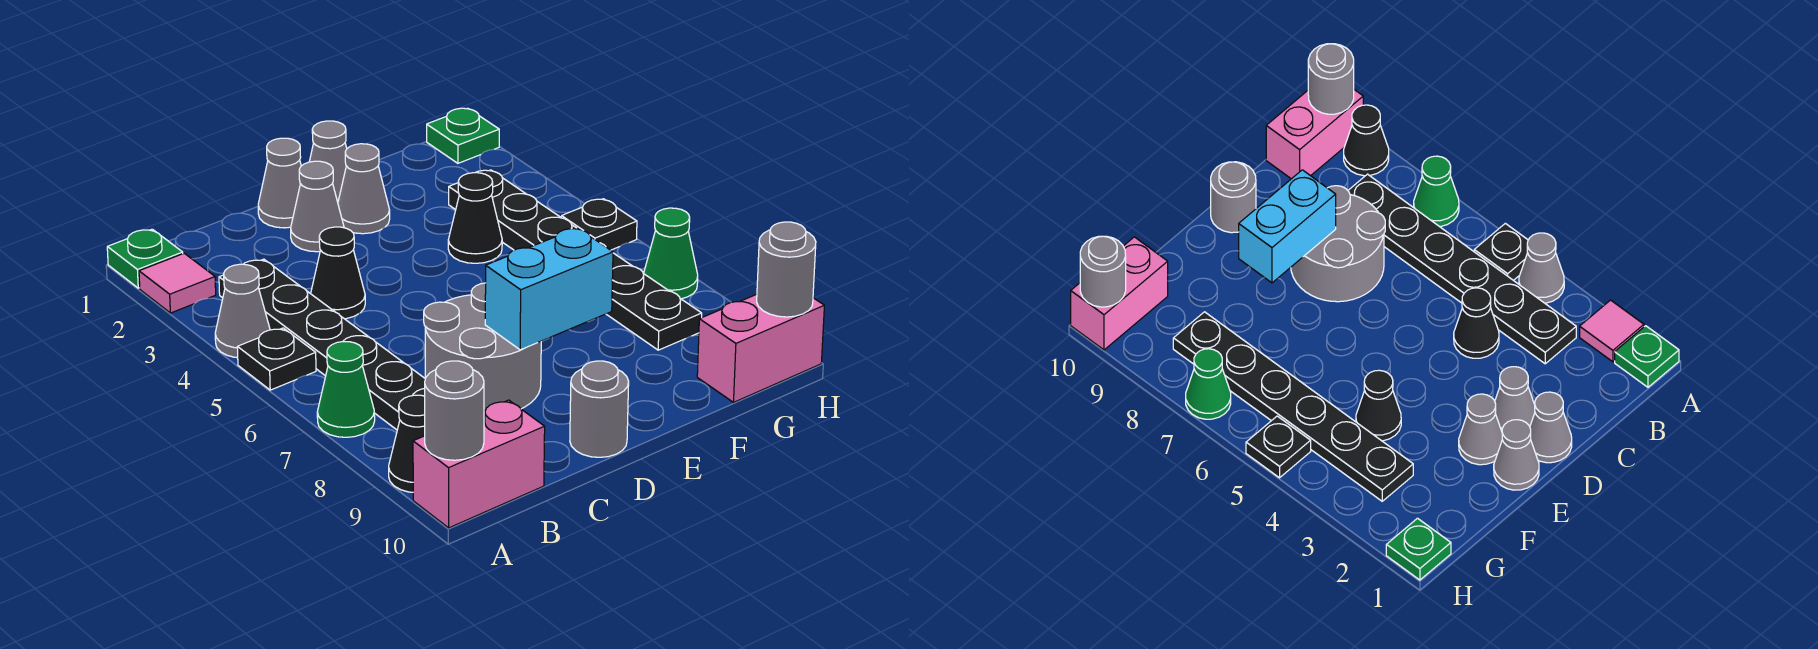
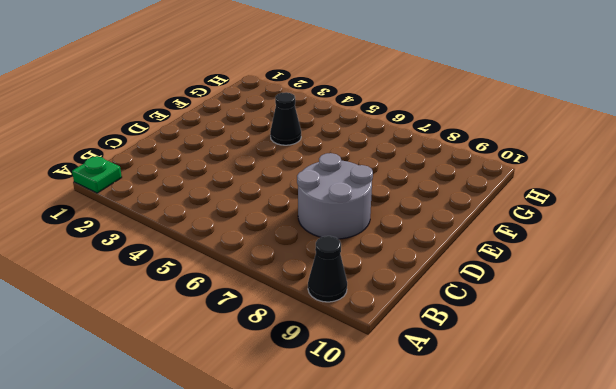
none -> pink tile A2 level 1
none -> grey cone A4 level 1
none -> black plate A5 level 1

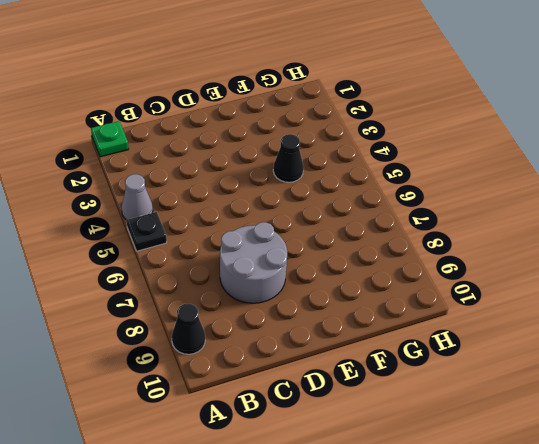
none -> pink tile A2 level 1
none -> green cone A7 level 1
none -> pink brick A10:B10 level 1

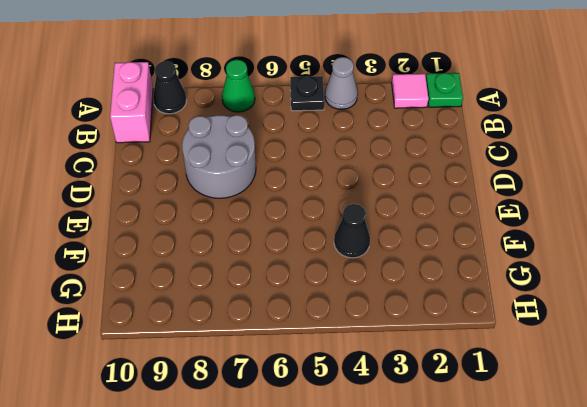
none -> black plate B3:B8 level 1
none -> black cone C4 level 1
none -> grey cone D1 level 1

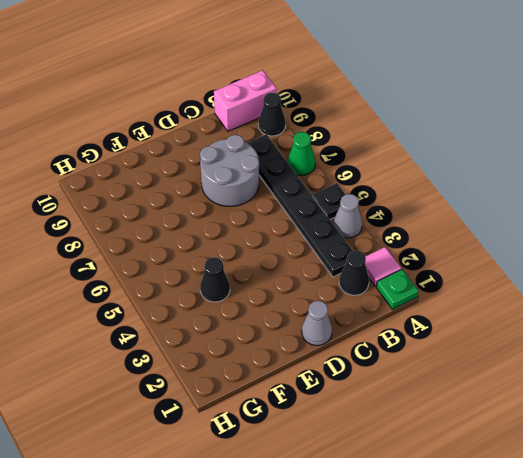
black cone B2 level 1 -> black cone C4 level 1
none -> grey cone D2 level 1
none -> grey round brick D10 level 1
none -> grey cone E1 level 1

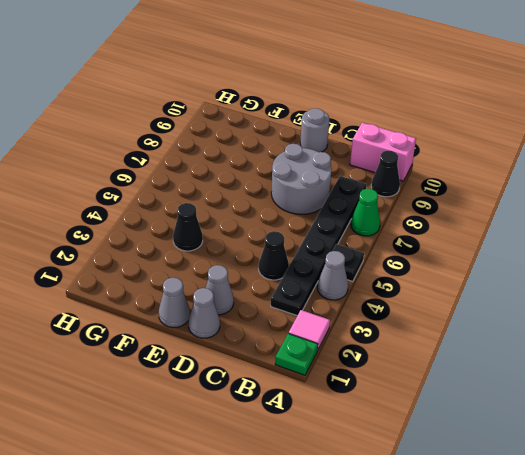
none -> grey cone E2 level 1
none -> black plate G3:G8 level 1
none -> pink brick G10:H10 level 1

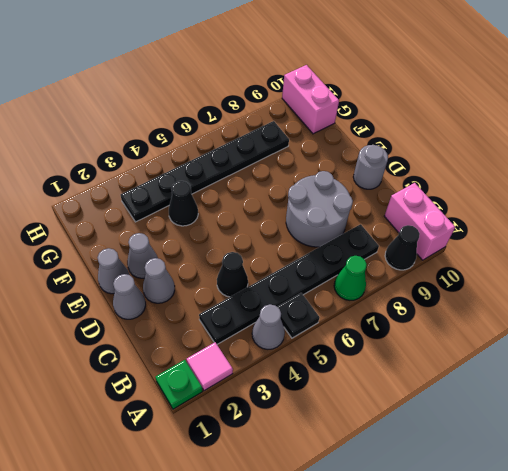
none -> green plate H1 level 1
none -> black plate H5 level 1
none -> green cone H7 level 1

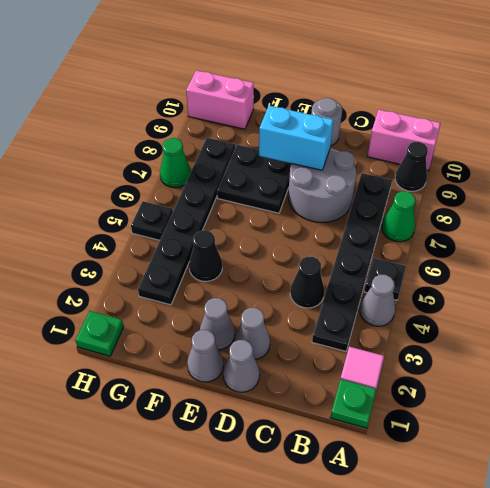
black plate E7:F8 level 1 -> none
none -> grey round brick A10 level 2
none -> grey round brick H10 level 2

